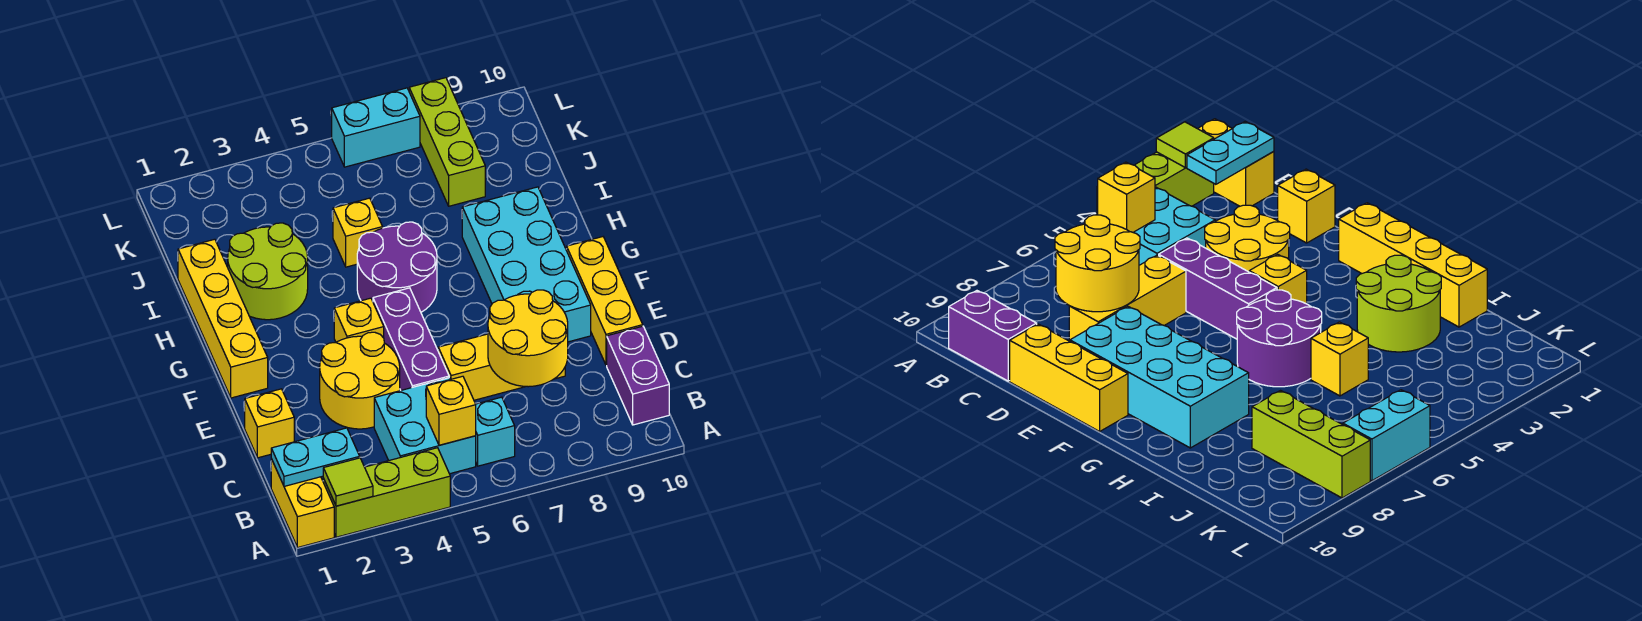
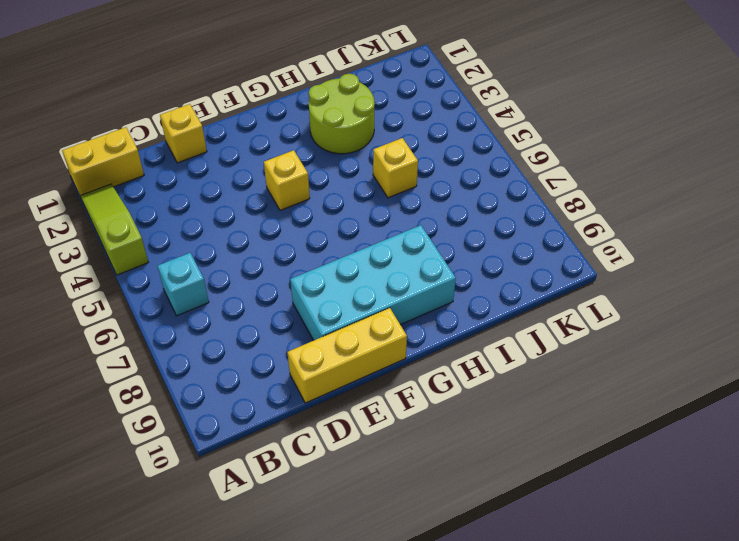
lime slope A2:A4 level 1 top 4 -> lime brick A2:A4 level 1
none -> cyan brick B4:C5 level 1
none -> purple brick B10:C10 level 1
none -> yellow round brick D3:E4 level 1

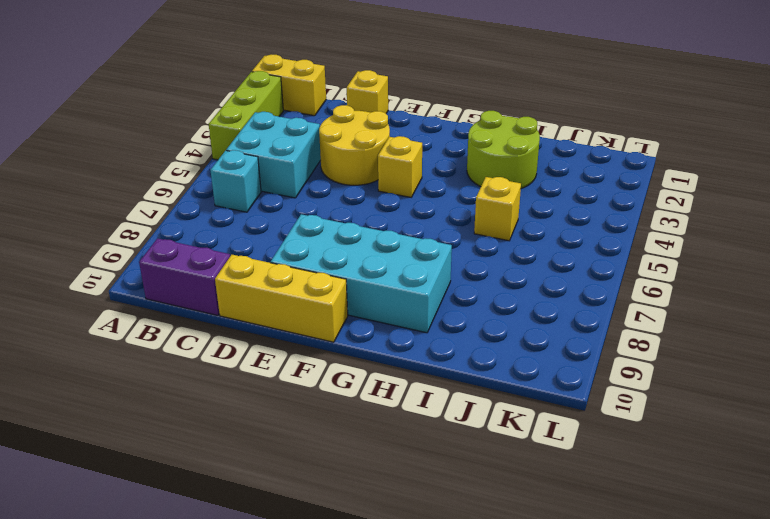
none -> purple brick D5:F5 level 1
none -> yellow brick D6:D8 level 1
none -> yellow brick F1:I1 level 1

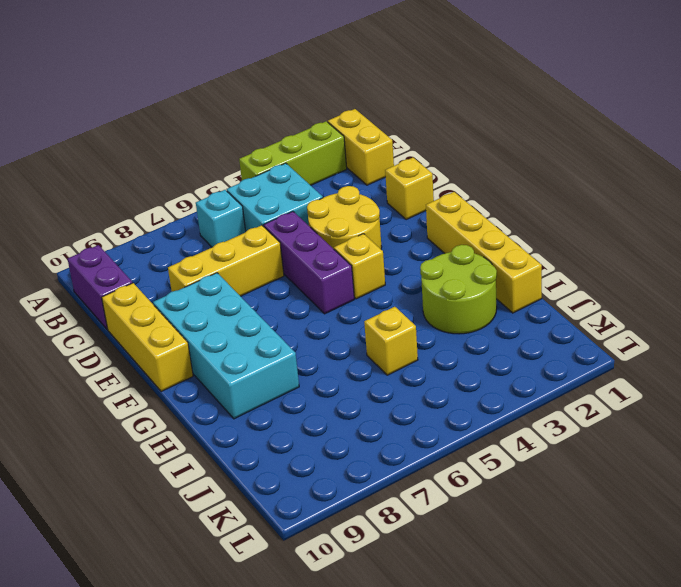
none -> purple round brick G5:H6 level 1
none -> lime brick J8:L8 level 1
none -> cyan brick L6:L7 level 1

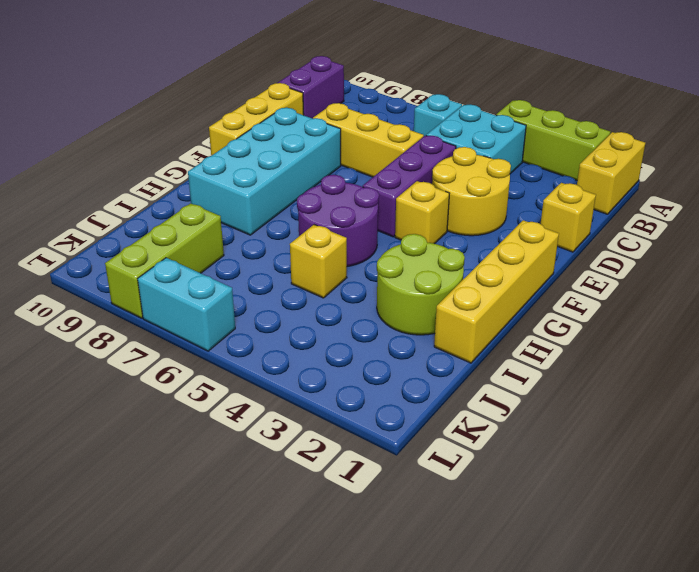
none -> lime tile A2 level 2
none -> cyan plate B1:B2 level 2
none -> yellow brick B5 level 2

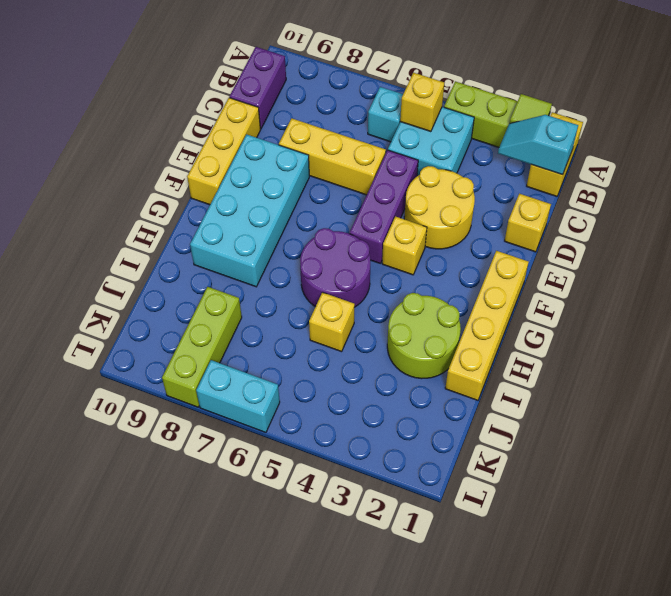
cyan slope B1:B2 level 2 top 1 -> cyan plate B1:B2 level 2
none -> yellow round brick C7:D8 level 2

